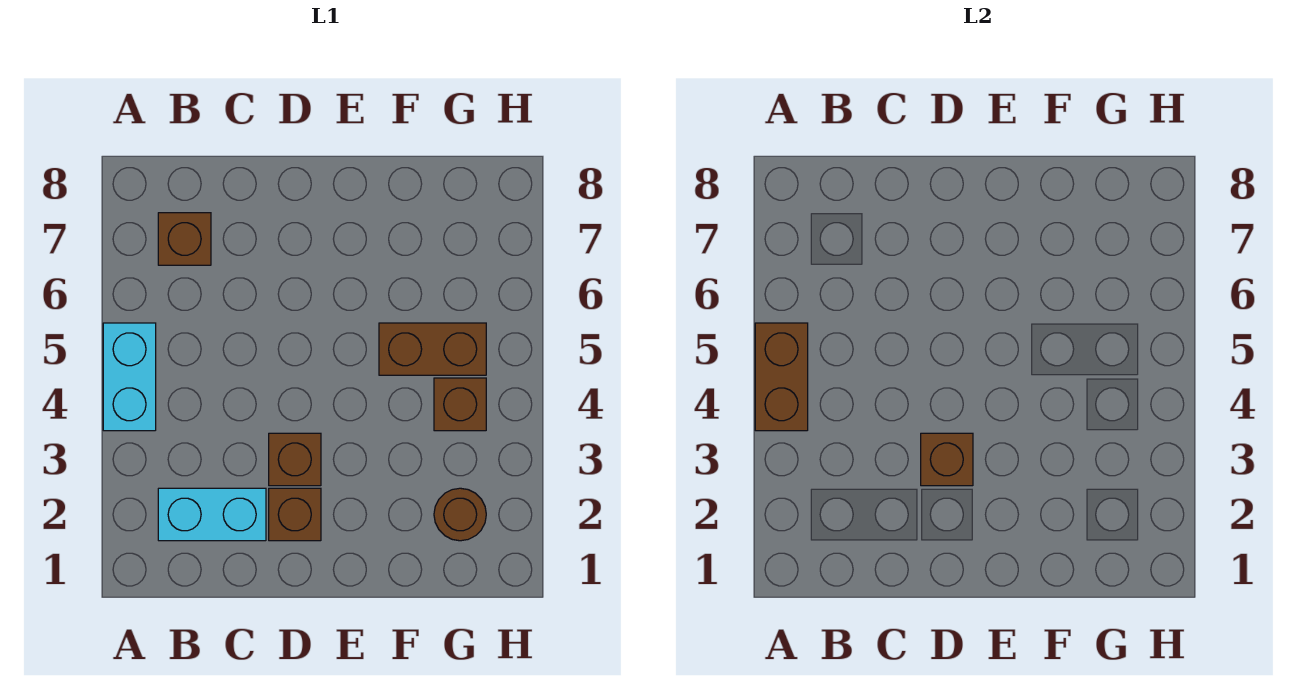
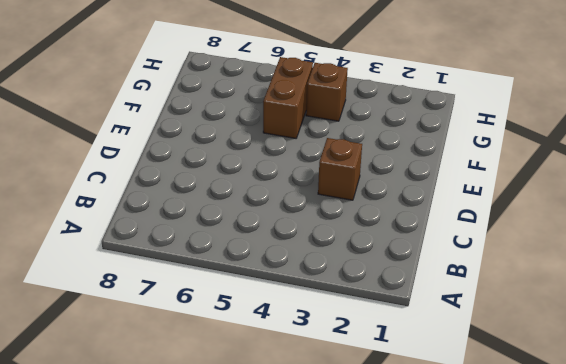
none -> cyan brick A4:A5 level 1
none -> cyan brick B2:C2 level 1

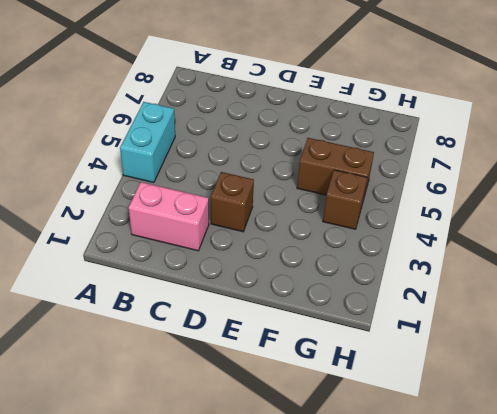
pink brick B2:C2 level 1 -> cyan brick B2:C2 level 1
none -> brown brick B7 level 1
none -> brown brick D2 level 1

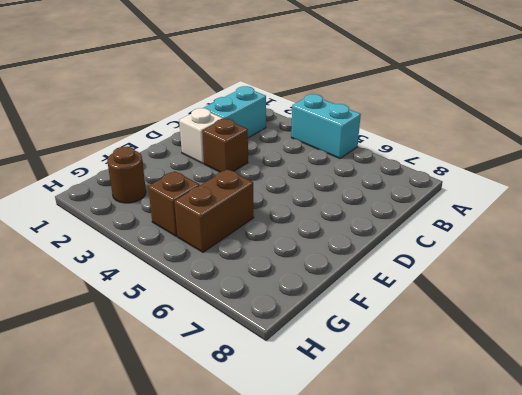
white brick D2 level 1 -> brown brick D2 level 1
none -> brown brick B7 level 1
none -> brown brick A4:A5 level 2

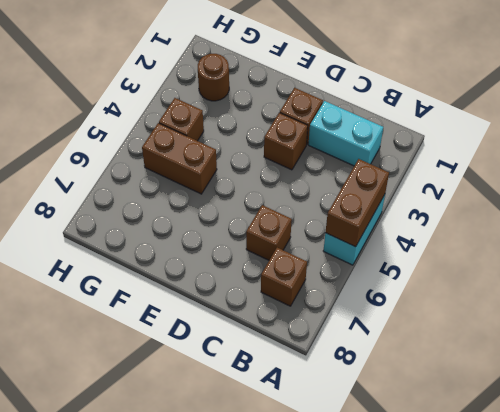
brown brick C6 level 1 -> brown brick D3 level 2

